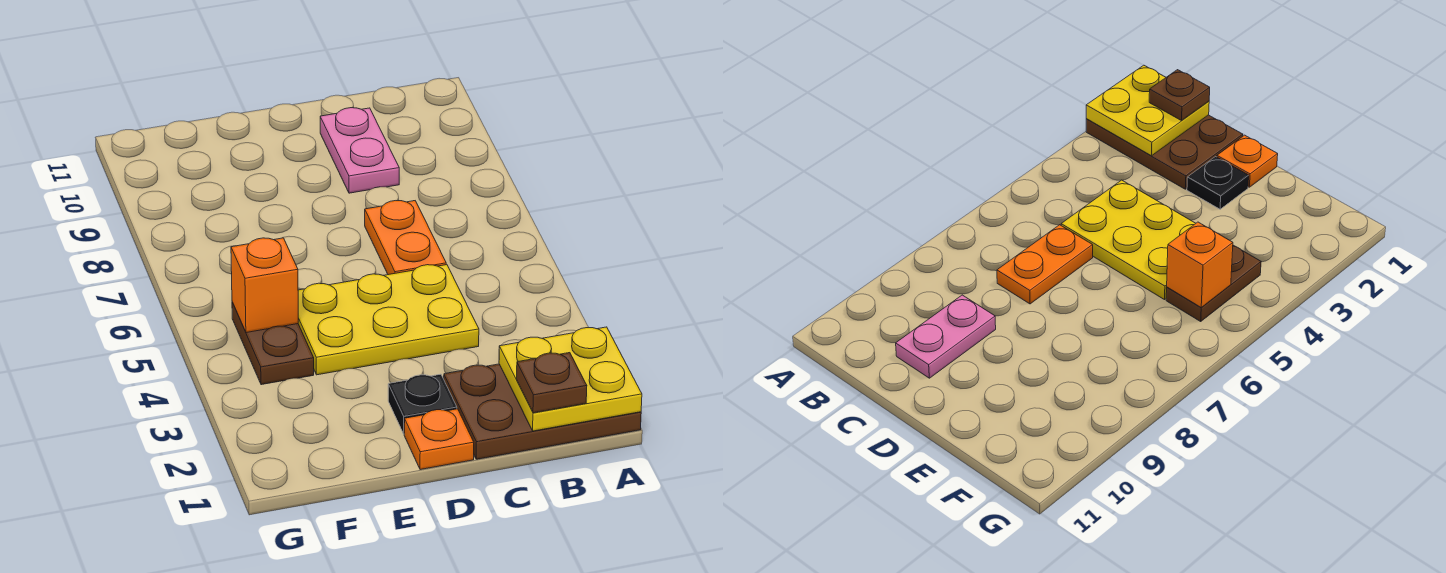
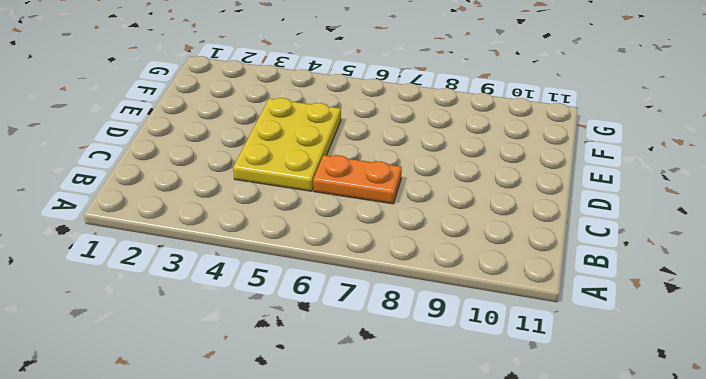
none -> brown plate A1:C2 level 1
none -> pink plate C9:C10 level 1

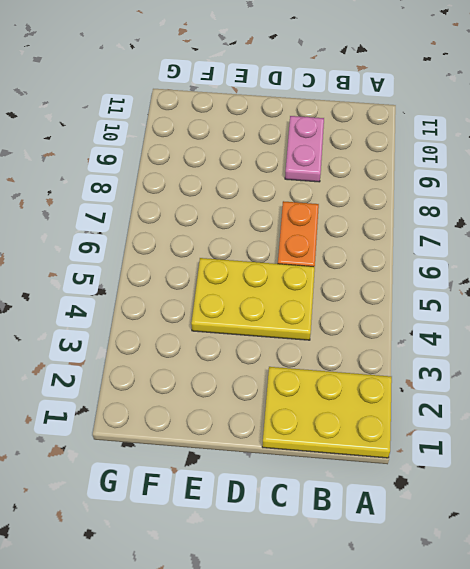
yellow plate A1:C2 level 1 -> brown plate A1:C2 level 1
none -> orange plate D1 level 1
none -> black plate D2 level 1

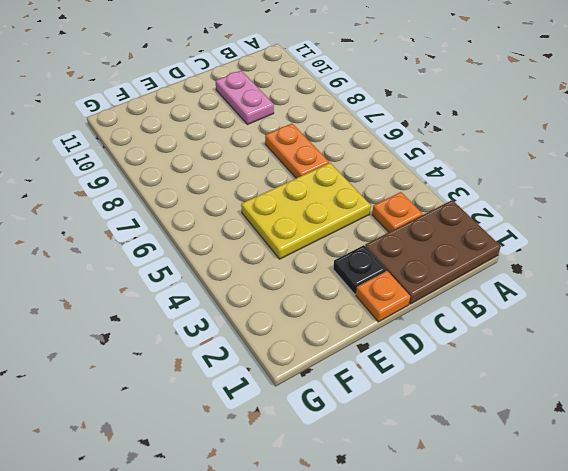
orange plate B3 level 1 -> none
none -> brown plate F4:F5 level 1
none -> yellow plate A1:B2 level 2

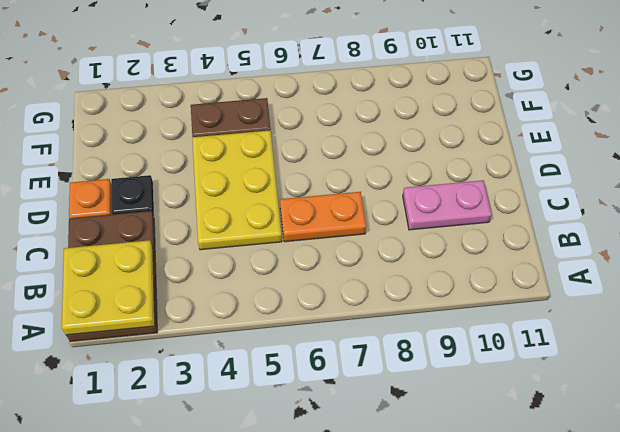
none -> orange brick F5 level 2
none -> brown plate B1 level 3

